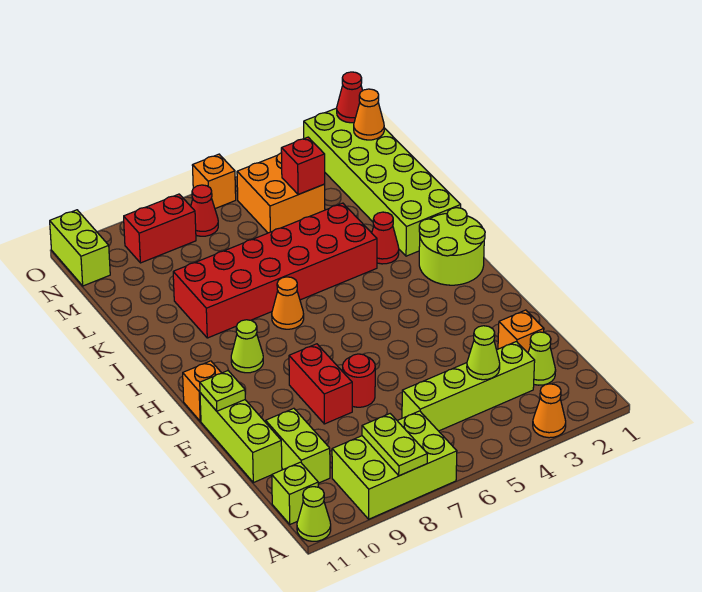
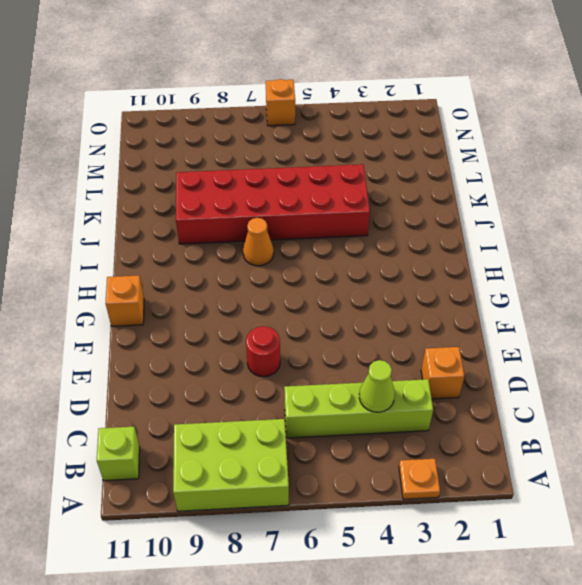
orange plate A3 level 1 -> orange cone A3 level 1
none -> lime cone A11 level 1
none -> lime cone C2 level 1
none -> lime brick C10:D10 level 1

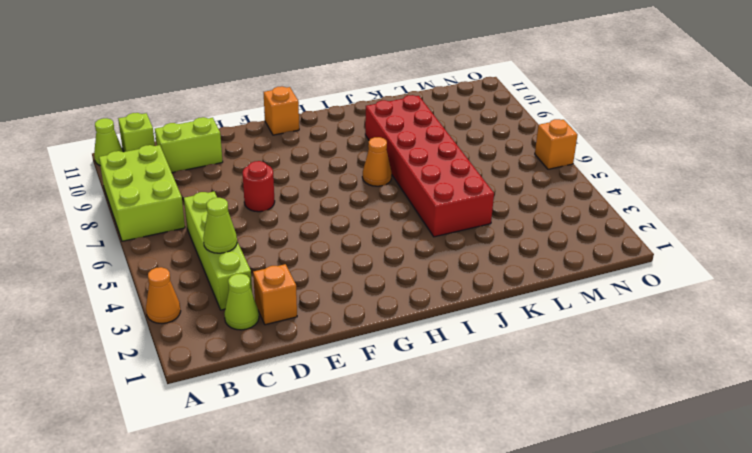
none -> lime brick D11:F11 level 1
none -> red brick E8:F8 level 1
none -> lime round brick H1:I2 level 1

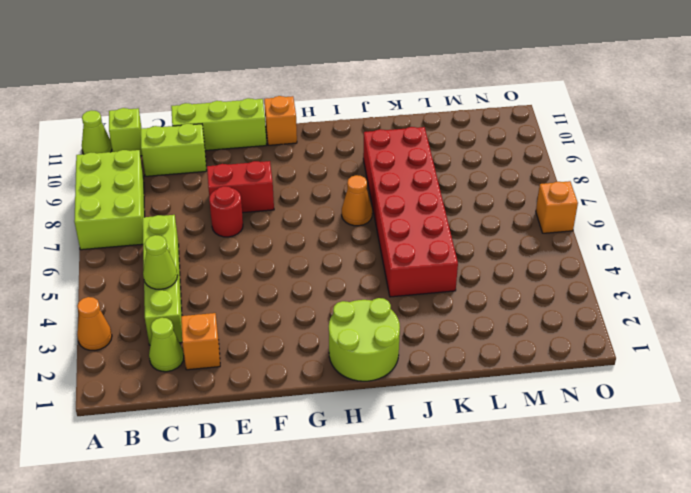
none -> lime cone H9 level 1
none -> lime brick J1:O2 level 1
none -> red cone J3 level 1

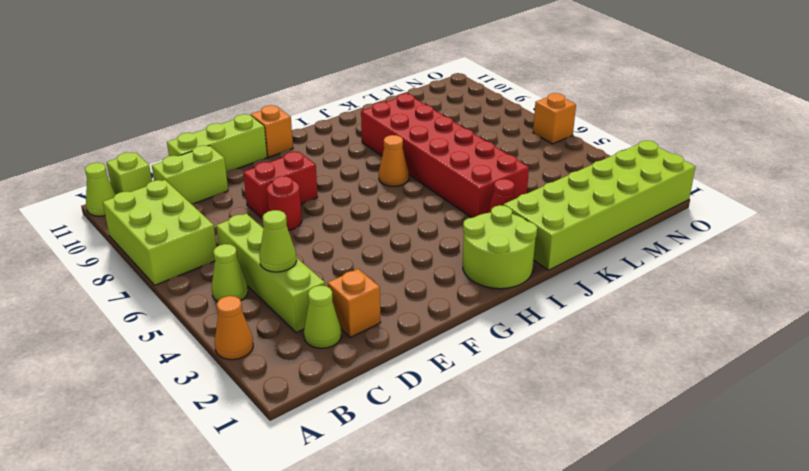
lime cone B5 level 1 -> lime cone H9 level 1
none -> orange brick M4:N5 level 1
none -> red cone N7 level 1
none -> red brick N8:N9 level 1

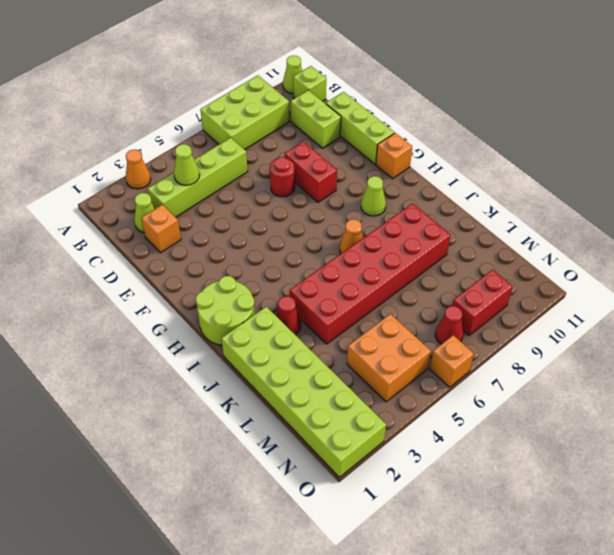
none -> lime brick N11:O11 level 1
none -> lime plate A8:B8 level 2
none -> lime plate F11 level 2

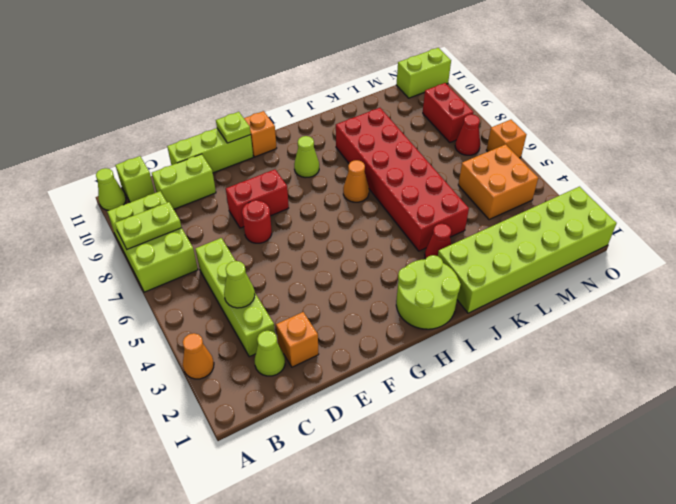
none -> red brick M4 level 2
none -> orange cone N1 level 2
none -> red cone O1 level 2

